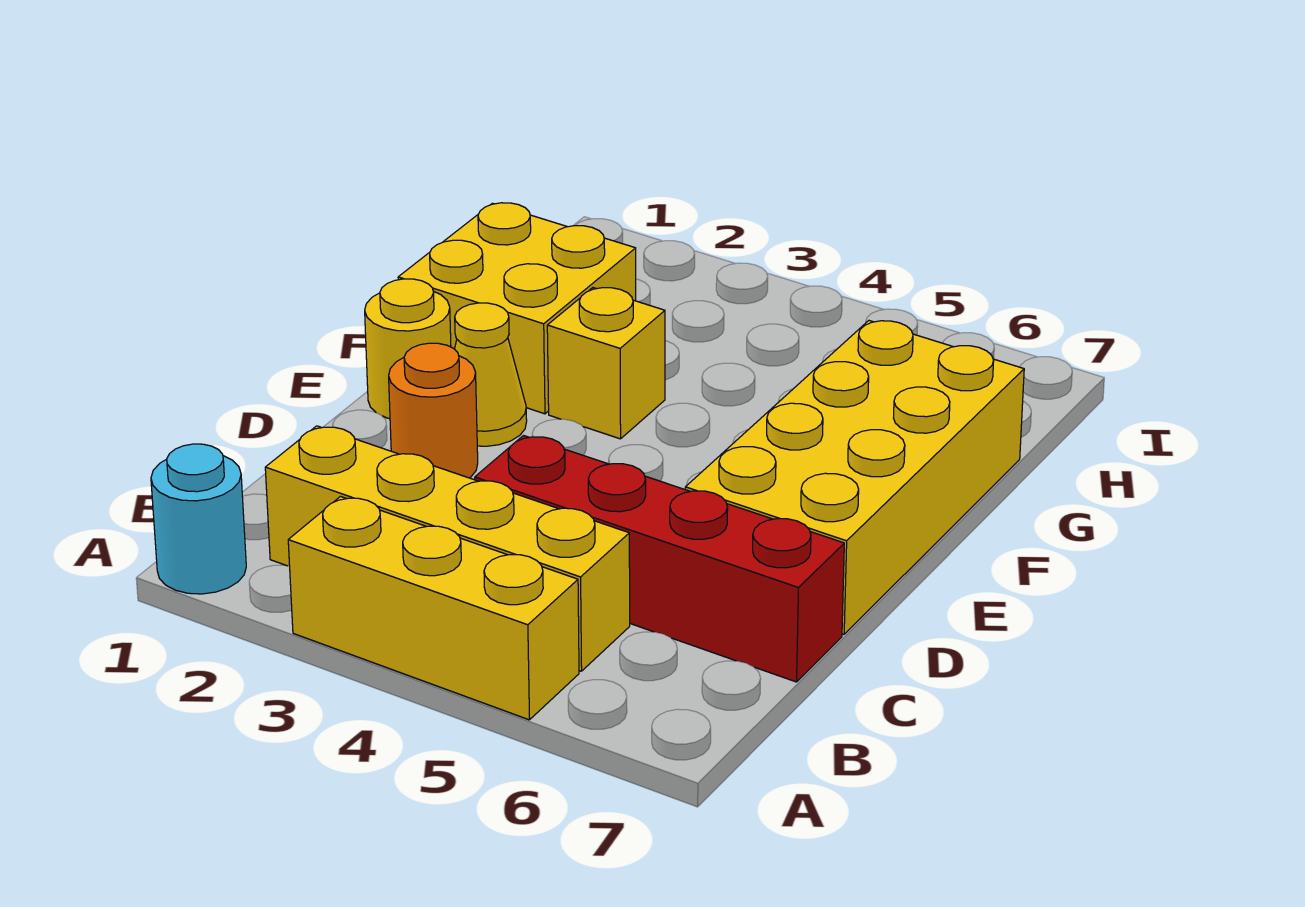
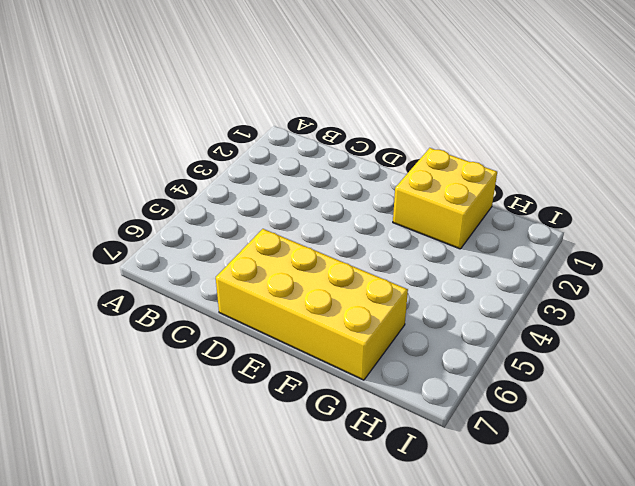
none -> cyan round brick A1 level 1
none -> yellow brick A3:A5 level 1

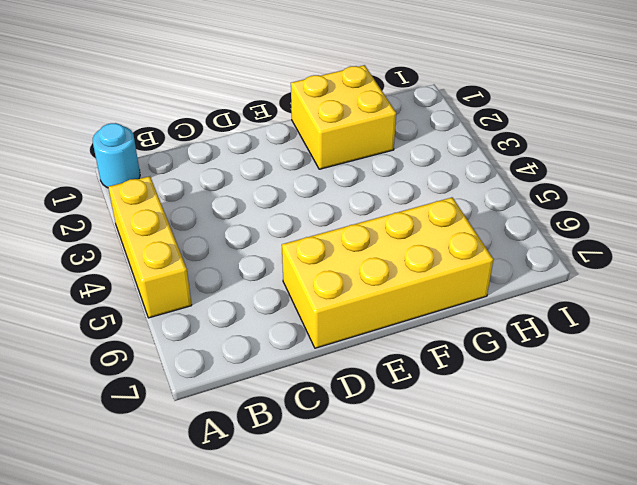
none -> yellow brick B2:B5 level 1
none -> red brick C4:C7 level 1

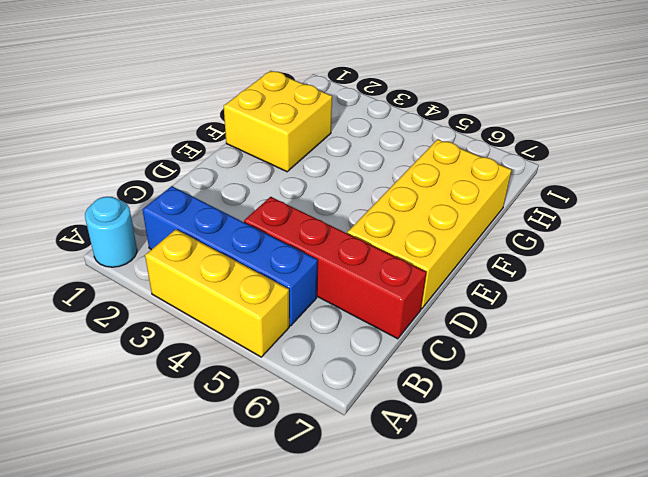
blue brick B2:B5 level 1 -> yellow brick B2:B5 level 1
none -> orange round brick D2 level 1
none -> yellow round brick E1 level 1

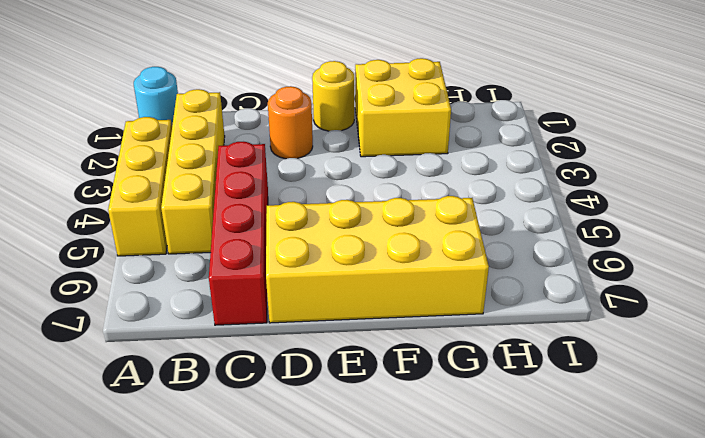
none -> yellow cone E2 level 1
none -> yellow brick F3 level 1

